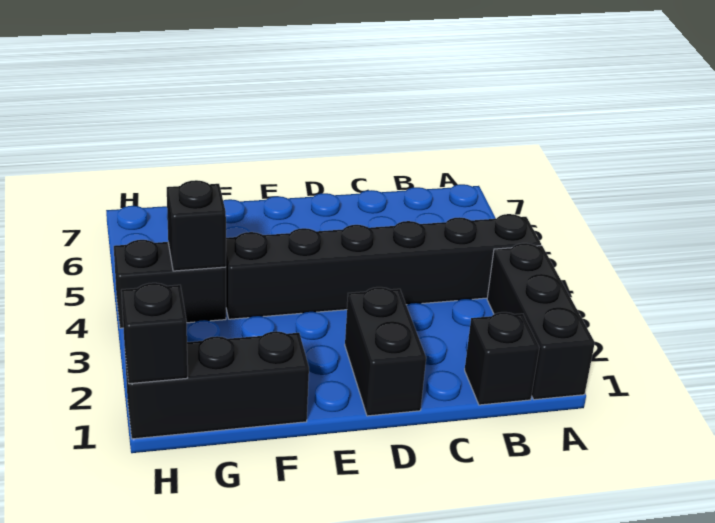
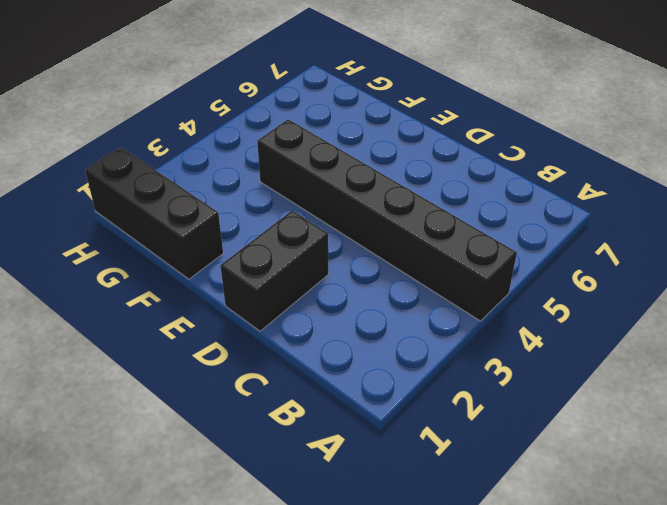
none -> black brick A1:A3 level 1
none -> black brick B1 level 1

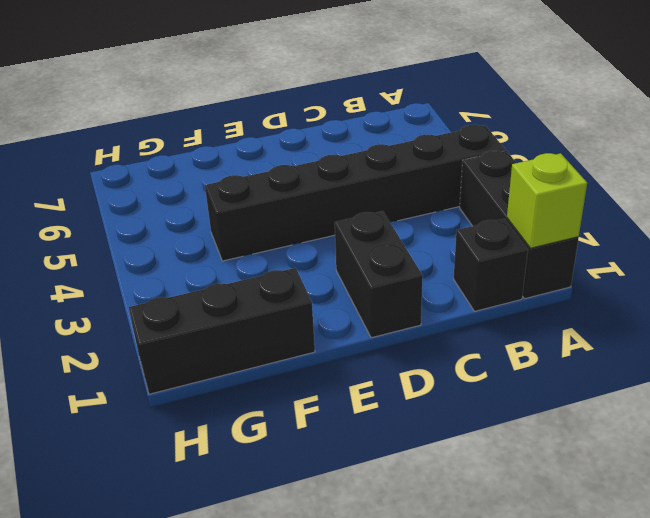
lime brick A1 level 2 -> none
none -> black brick G4:H4 level 1
none -> black brick G4 level 2

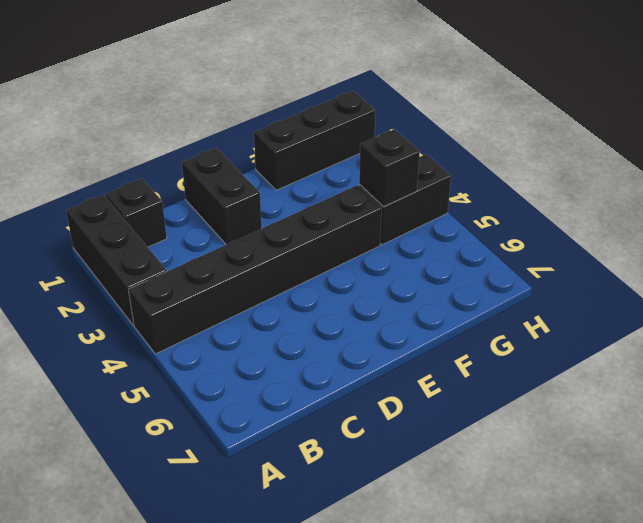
none -> black brick H1 level 2

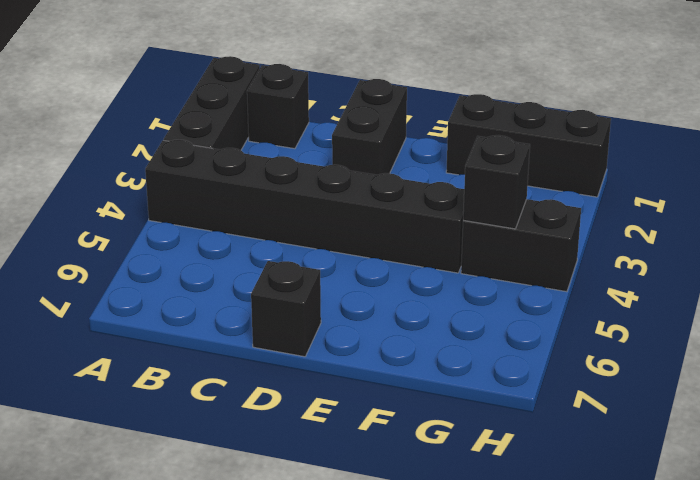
black brick D7 level 1 -> black brick H1 level 2

